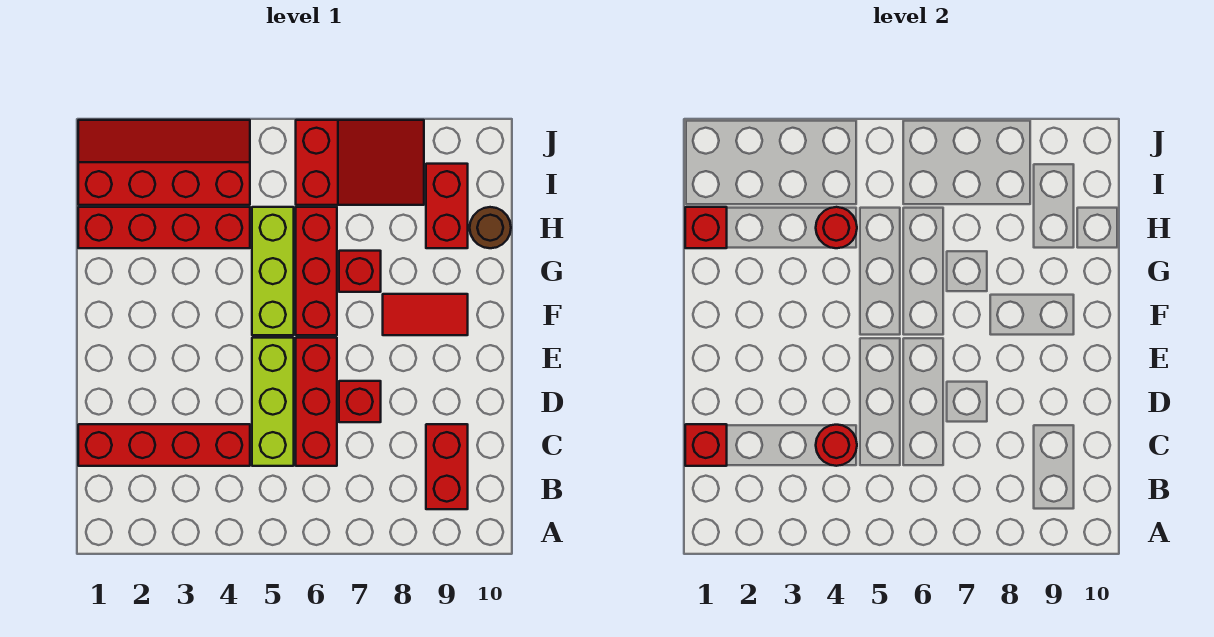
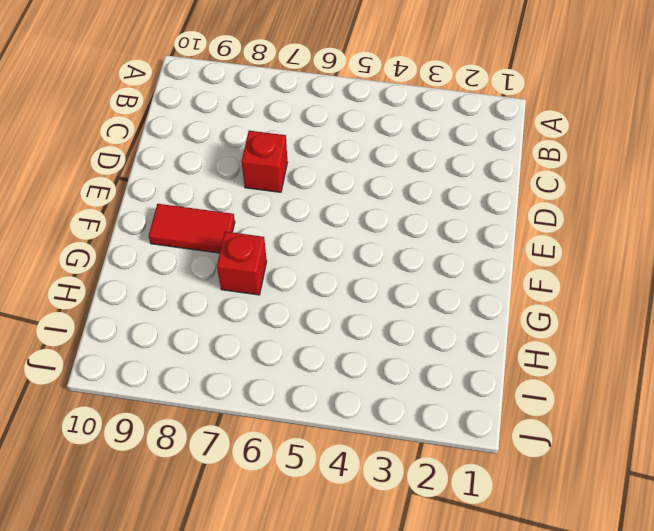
none -> red brick B9:C9 level 1
none -> red brick C1:C4 level 1
none -> lime brick C5:E5 level 1

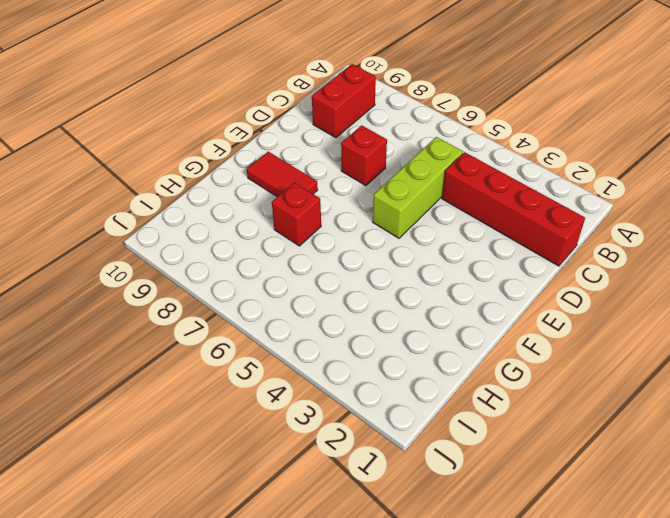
none -> red brick C6:E6 level 1
none -> lime brick F5:H5 level 1
none -> red brick F6:H6 level 1

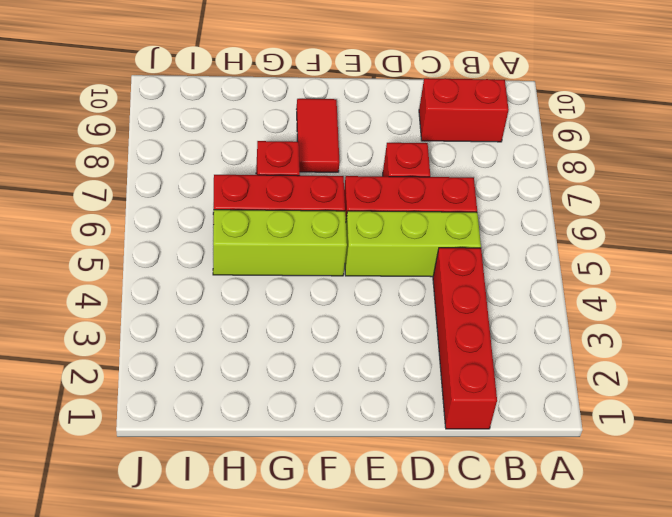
none -> red brick H1:H4 level 1
none -> red brick H9:I9 level 1
none -> brown round brick H10 level 1

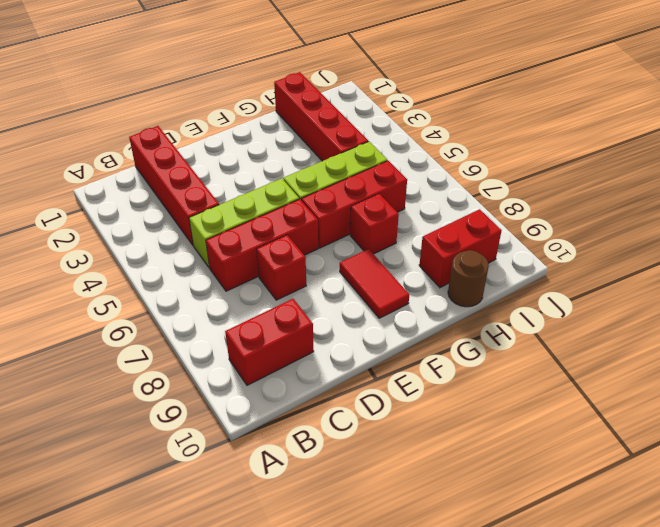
none -> red slope I1:J4 level 1 top I
none -> red slope I6:J8 level 1 top 6
none -> red brick C1 level 2

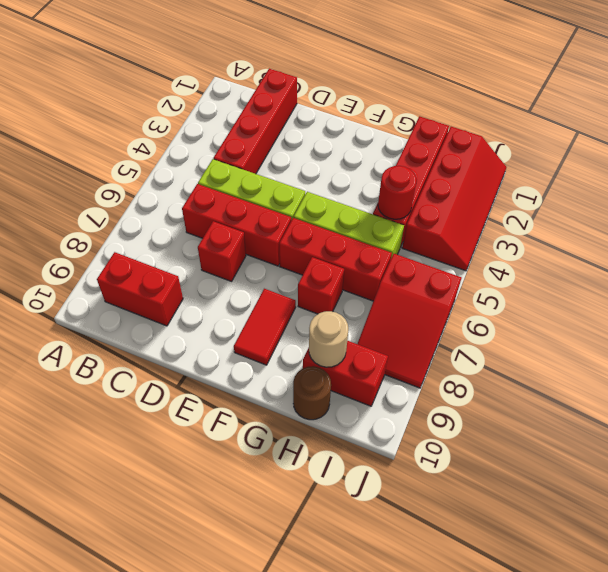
tan round brick H9 level 2 -> none
none -> red brick C1 level 2
none -> red round brick C4 level 2
none -> red brick H1 level 2

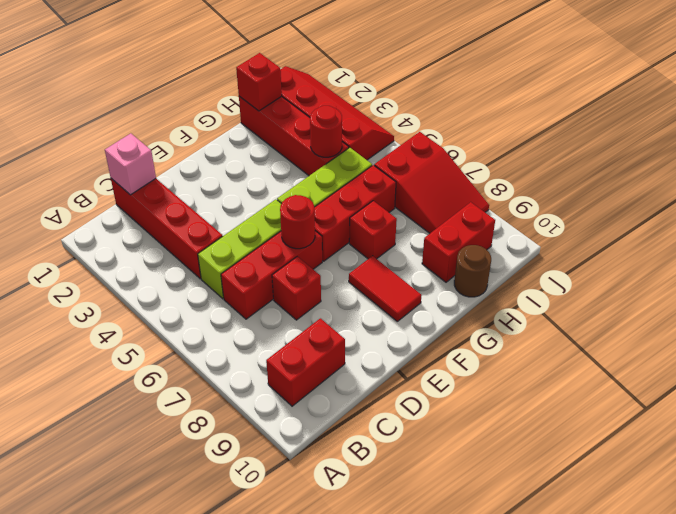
pink brick C1 level 2 -> red brick C1 level 2
red round brick E6 level 2 -> red round brick C4 level 2

